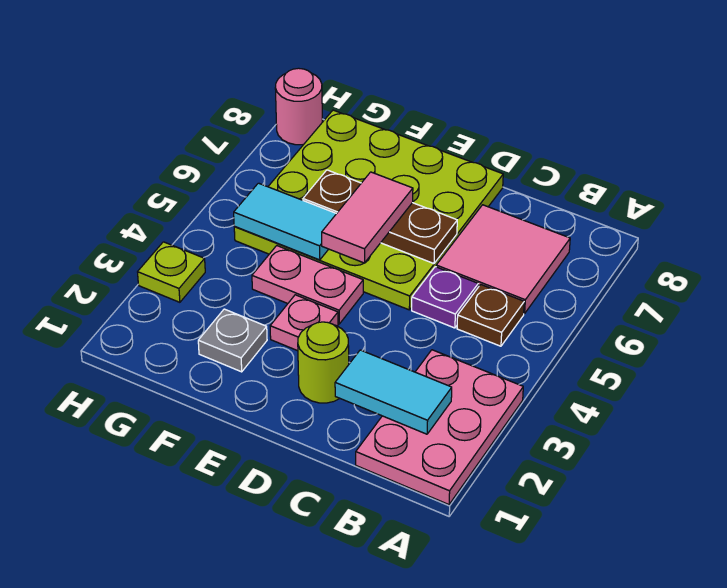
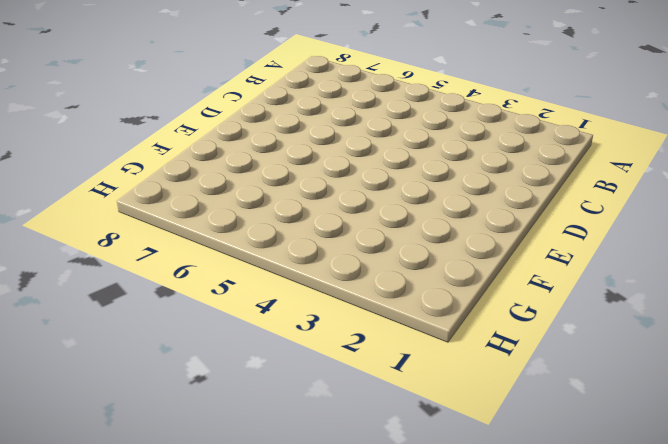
none -> pink plate A1:B3 level 1
none -> brown plate B5 level 1
none -> pink tile B6:C7 level 1

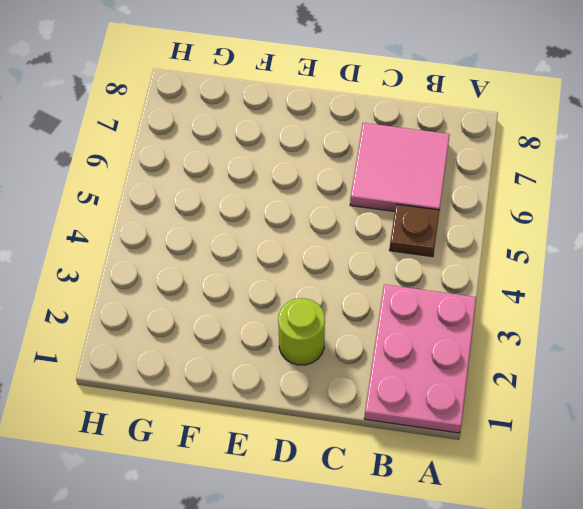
none -> purple plate C5 level 1
none -> lime plate D5:G8 level 1
none -> pink plate E3 level 1

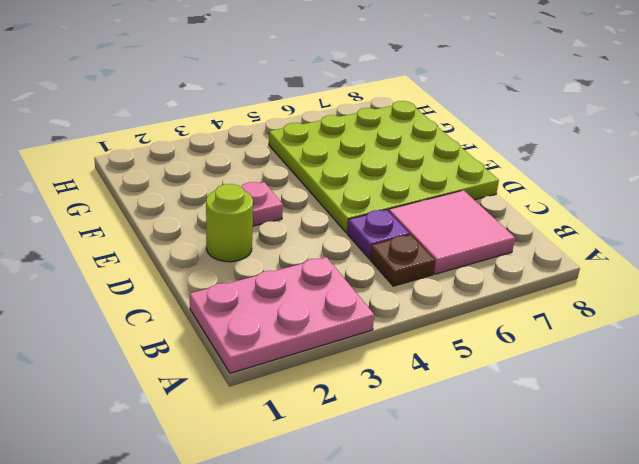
none -> pink plate E4:F4 level 1
none -> grey plate F2 level 1
none -> lime plate H3 level 1

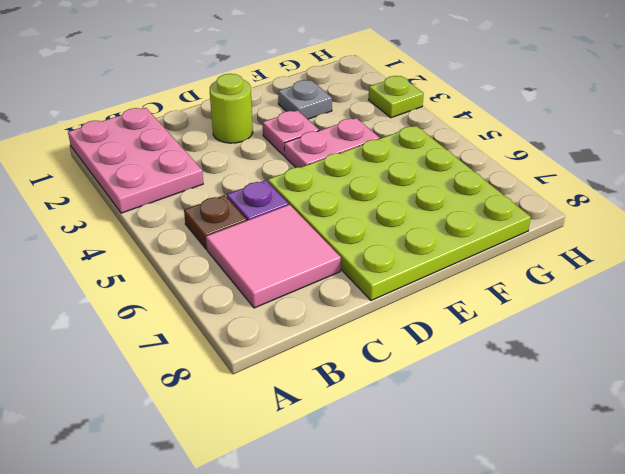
none -> pink round brick H8 level 1
none -> cyan tile B2:C2 level 2
none -> brown plate D6:F6 level 2

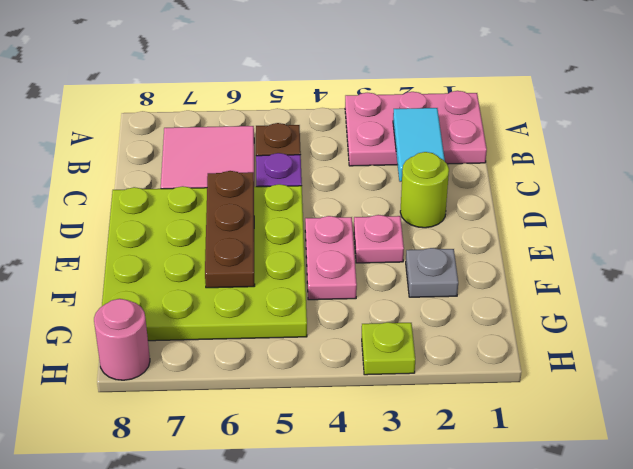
none -> cyan tile F5:G5 level 2
none -> pink tile E5:E6 level 3

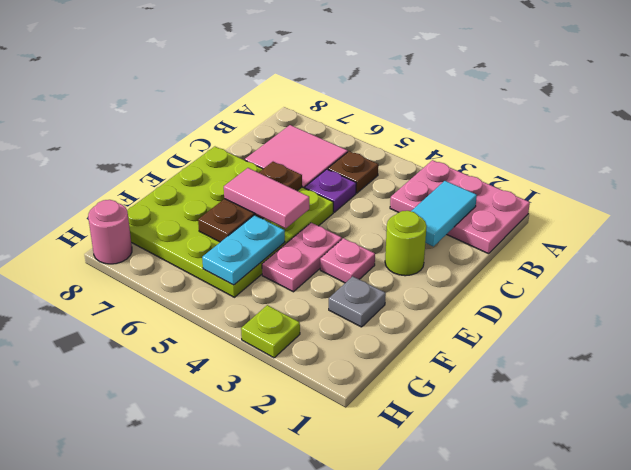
cyan plate F5:G5 level 2 -> cyan tile F5:G5 level 2

